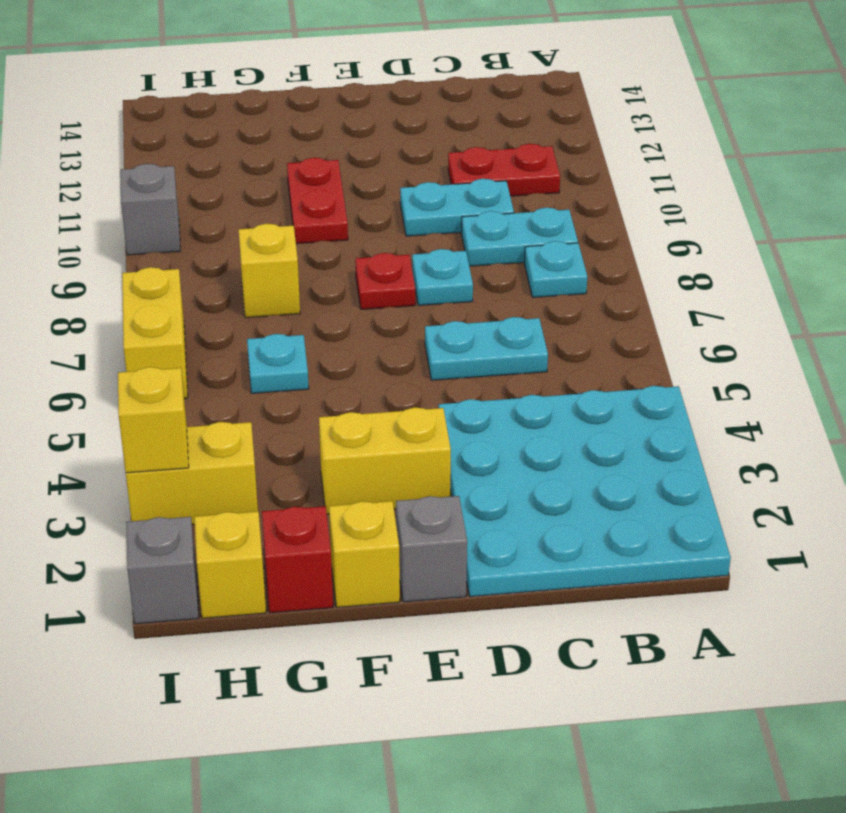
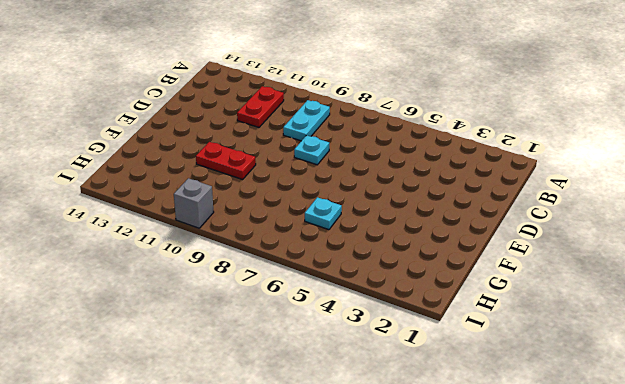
none -> cyan plate A1:D4 level 1
none -> cyan plate B8 level 1
none -> cyan plate C6:D6 level 1

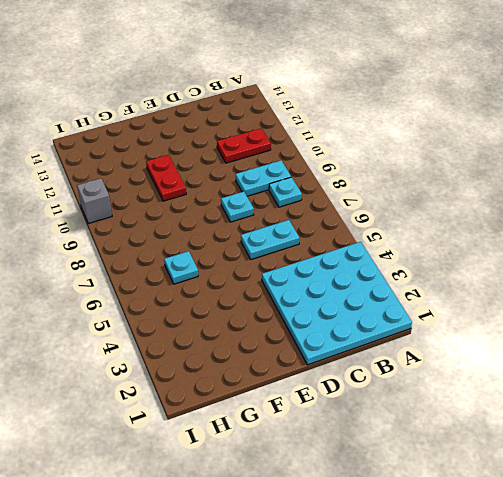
none -> cyan plate C10:D10 level 1
none -> grey brick E1 level 1
none -> yellow brick E3:F3 level 1

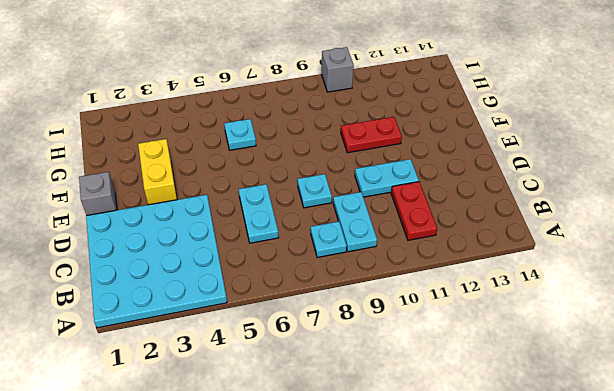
cyan plate D10:D11 level 1 -> cyan plate C10:D10 level 1
none -> red plate E8 level 1
none -> yellow brick F1 level 1
none -> red brick G1 level 1

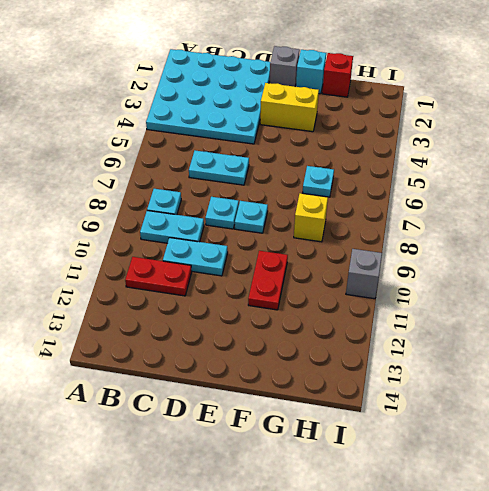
cyan plate E8 level 1 -> red plate E8 level 1
cyan brick F1 level 1 -> yellow brick F1 level 1
none -> yellow brick H1 level 1
none -> yellow brick H3:I3 level 1
none -> grey brick I1 level 1

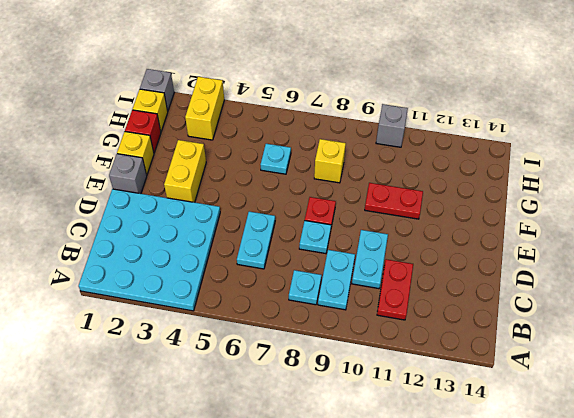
none -> yellow brick I6:I7 level 1
none -> yellow brick I3 level 2

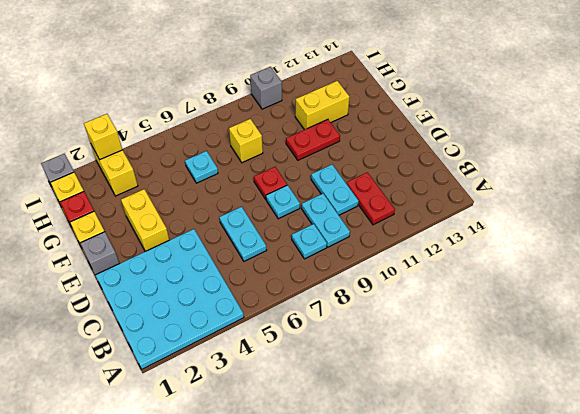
yellow brick G11:G12 level 1 -> yellow brick I6:I7 level 1

